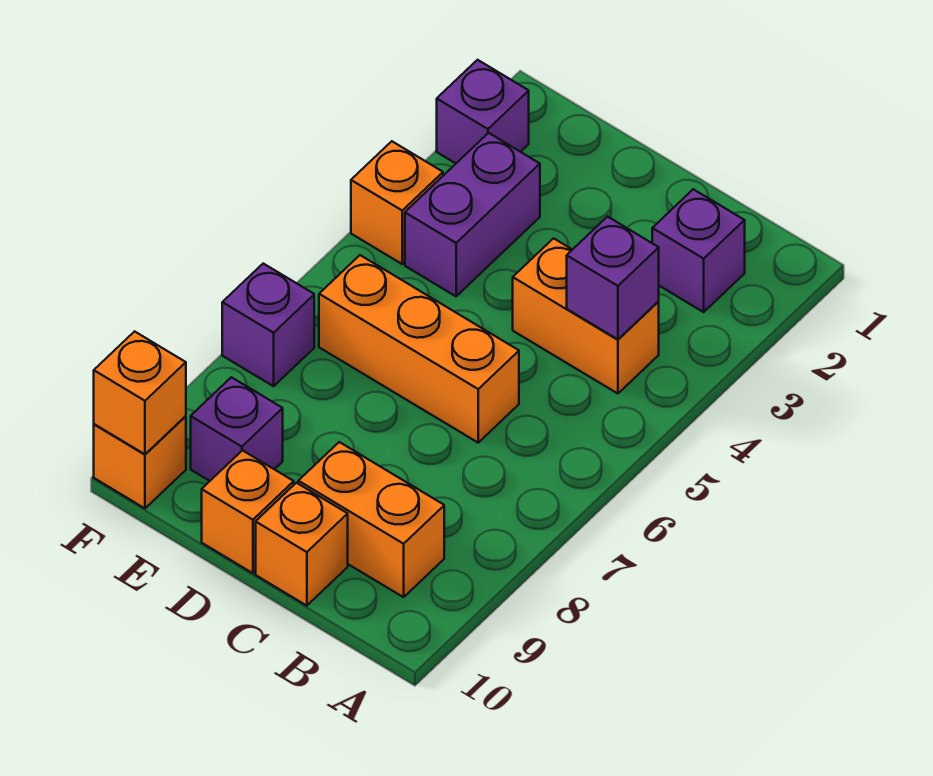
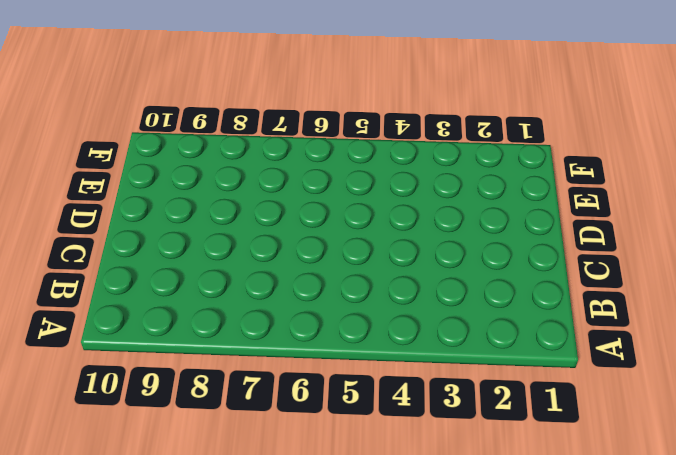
none -> purple brick B2 level 1
none -> orange brick B4:C4 level 1
none -> orange brick B9:C9 level 1

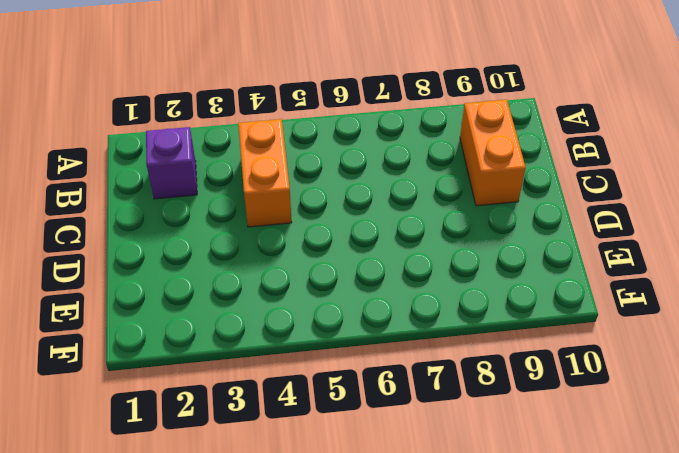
none -> orange brick C6:E6 level 1
none -> orange brick C10 level 1
none -> orange brick D10 level 1

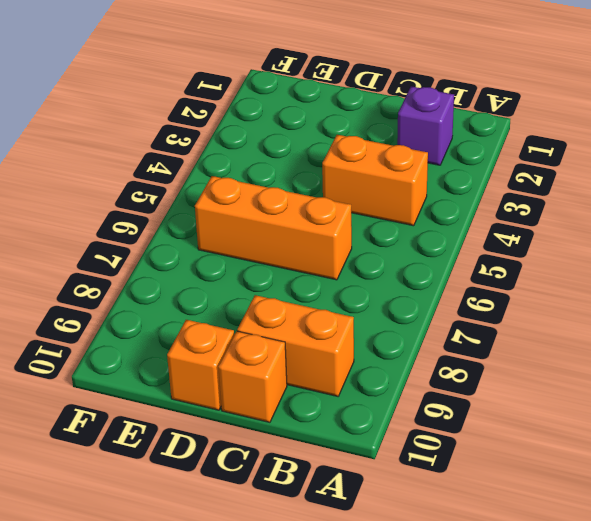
none -> purple brick E3:E4 level 1
none -> purple brick E9 level 1
none -> purple brick F2 level 1

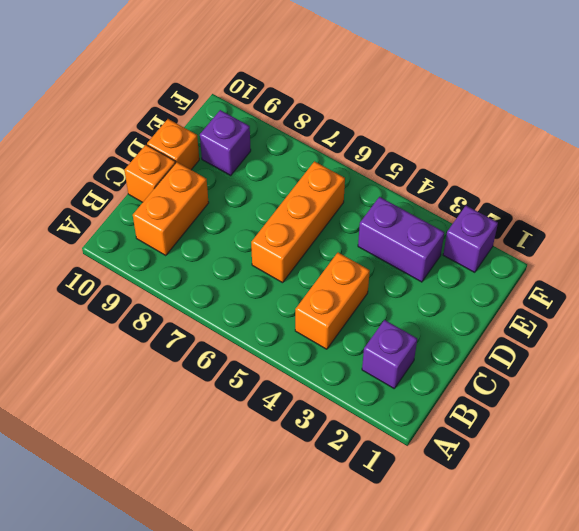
none -> orange brick F4 level 1
none -> purple brick F7 level 1
none -> orange brick F10 level 1

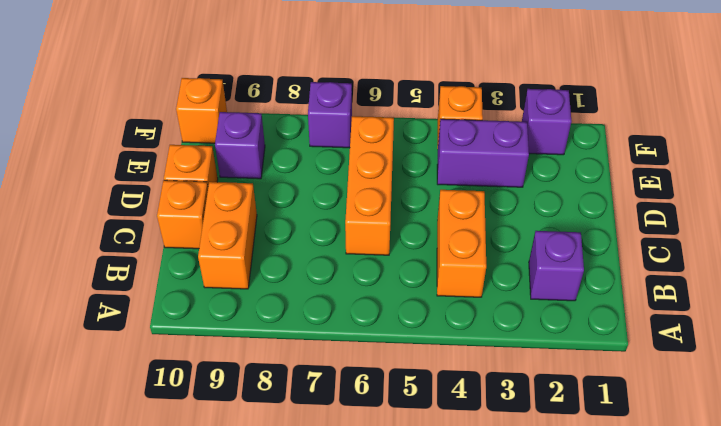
none -> purple brick B4 level 2
none -> orange brick F10 level 2

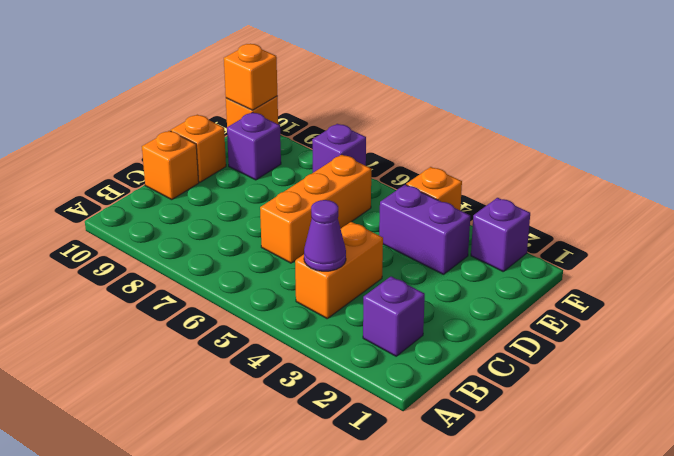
purple cone B4 level 2 -> purple brick B4 level 2
none -> orange brick B9:C9 level 1

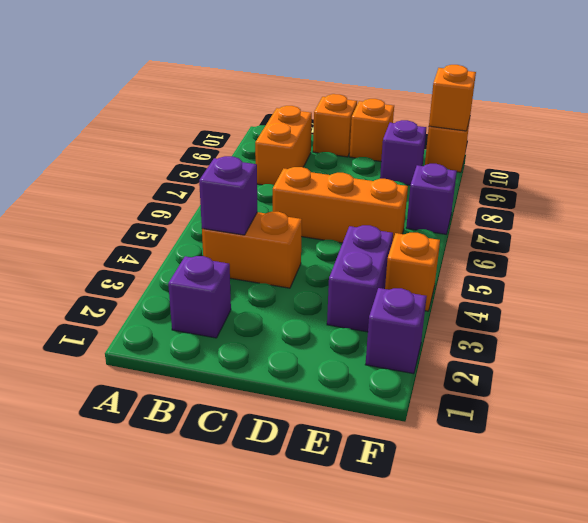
orange brick B8:B9 level 1 -> orange brick B9:C9 level 1

